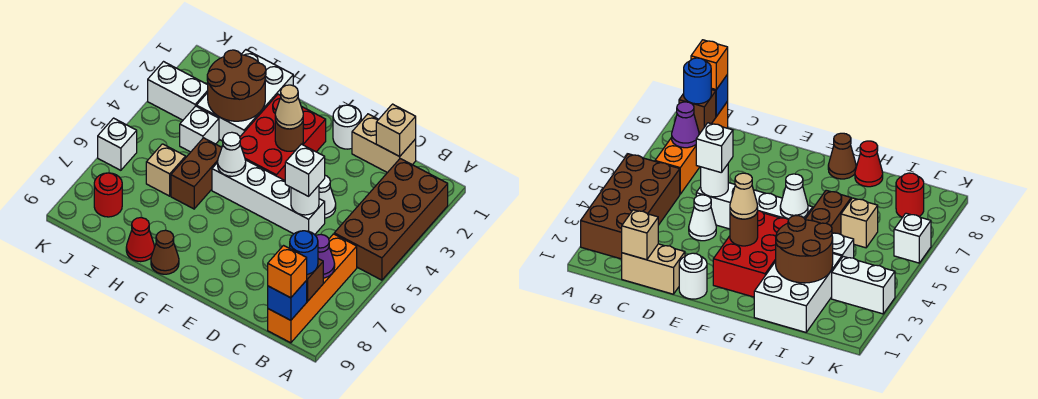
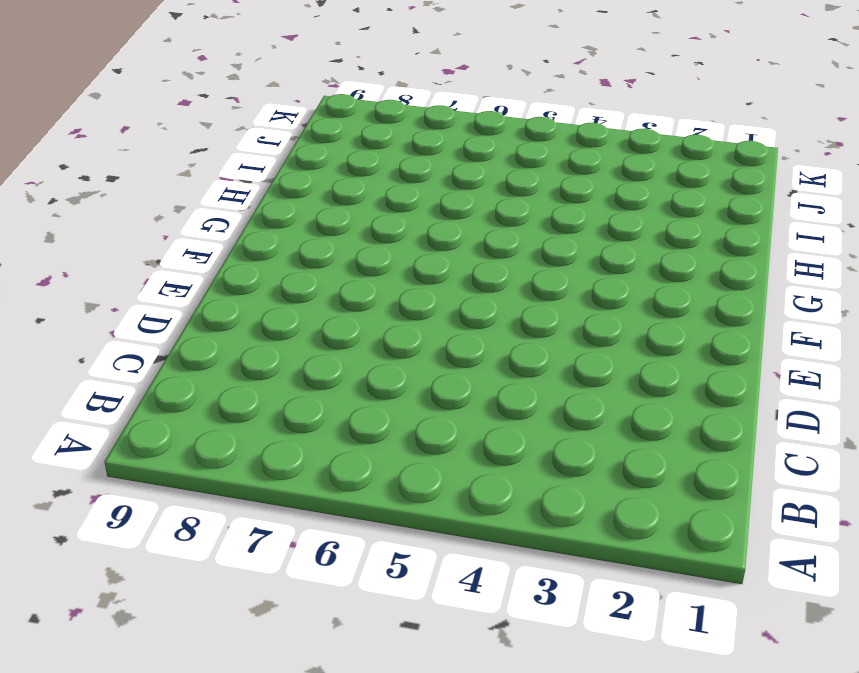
none -> brown brick A2:B5 level 1
none -> orange brick B6:B9 level 1
none -> tan brick C1:D1 level 1

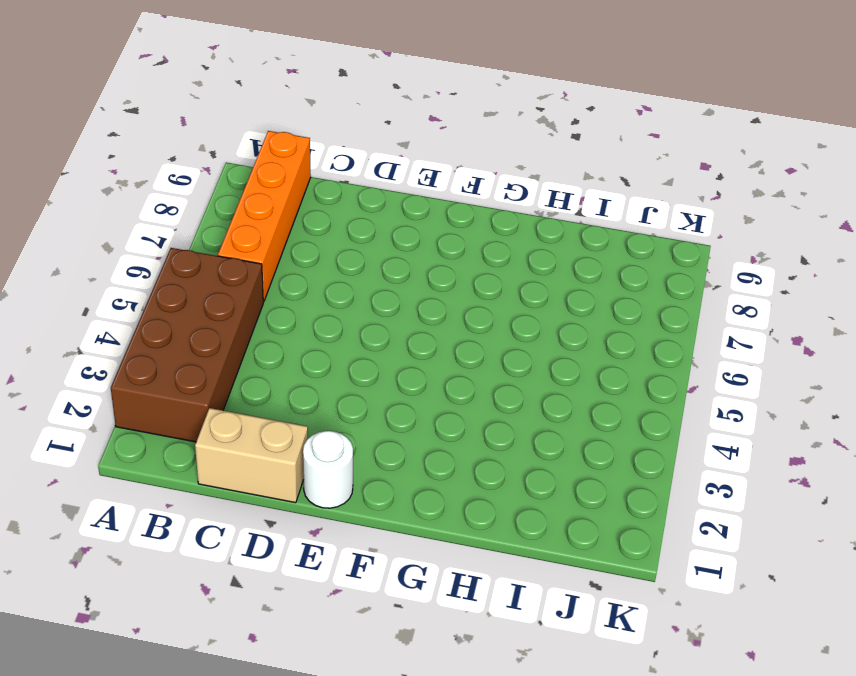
none -> white cone D4 level 1
none -> white brick D5:G5 level 1
none -> red brick F2:G4 level 1

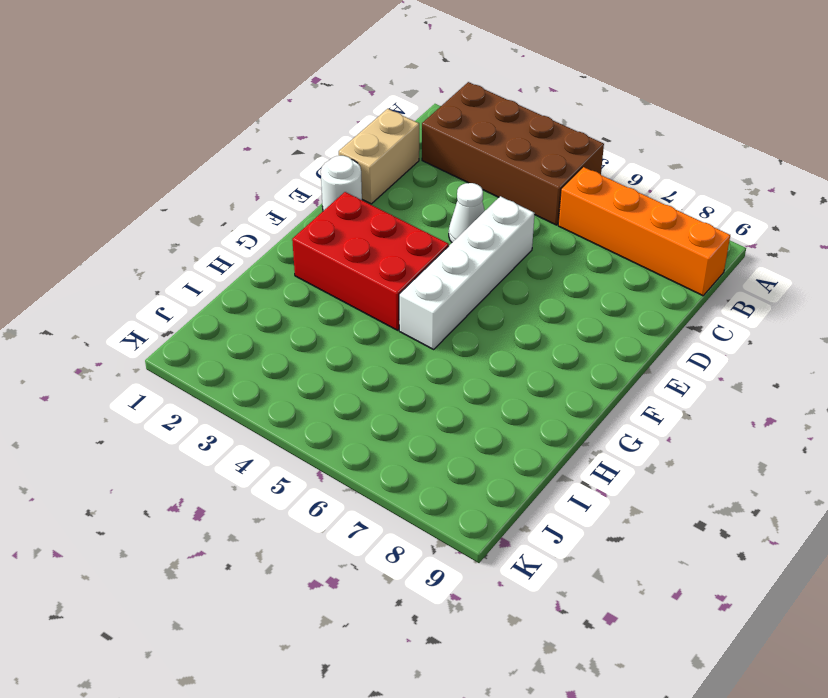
none -> brown cone G9 level 1
none -> white brick H1:I3 level 1
none -> brown brick H5:H6 level 1

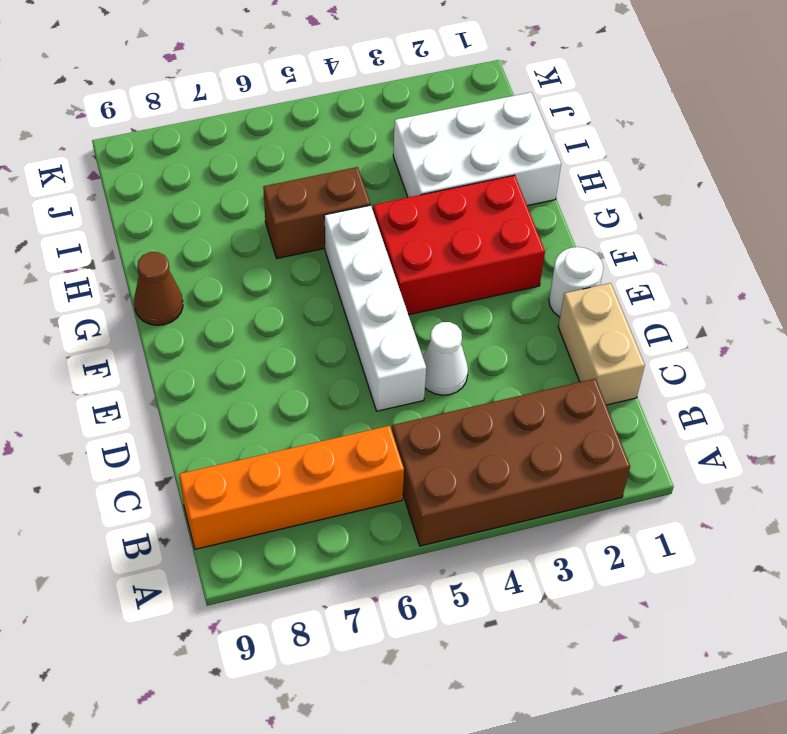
none -> red cone H9 level 1
none -> white brick I4 level 1
none -> tan brick I6 level 1

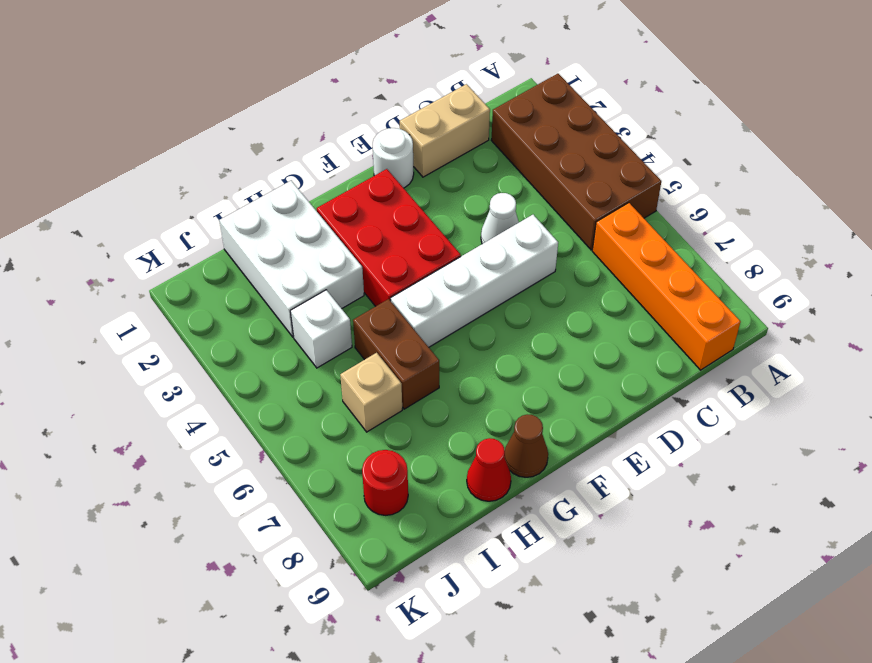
none -> white brick J3:K3 level 1
none -> white brick K6 level 1
none -> purple cone B7 level 2

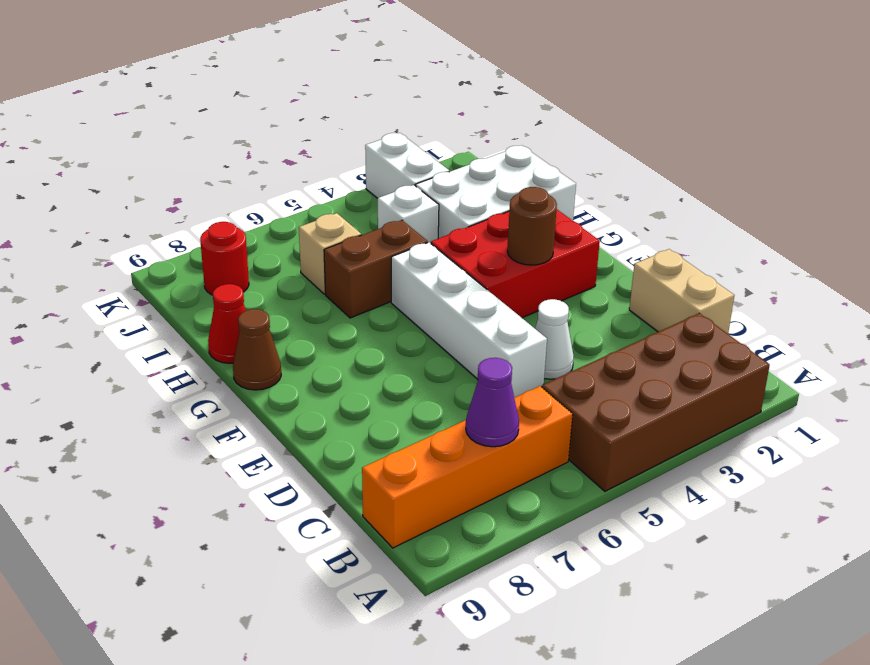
none -> white round brick E1 level 1
none -> white brick K6 level 1
none -> brown brick B8 level 2

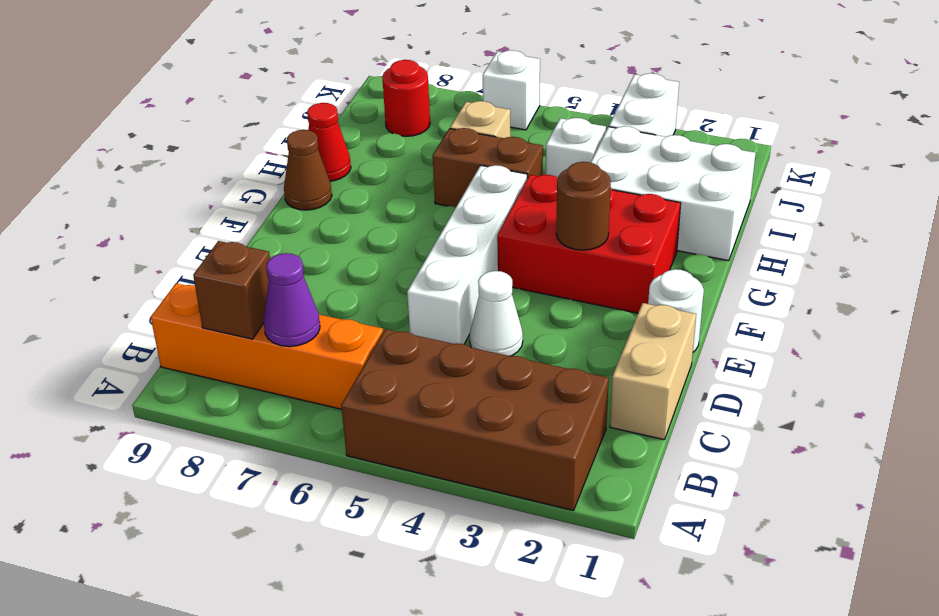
none -> blue brick B9 level 2
none -> tan brick C1 level 2
none -> white round brick D5 level 2

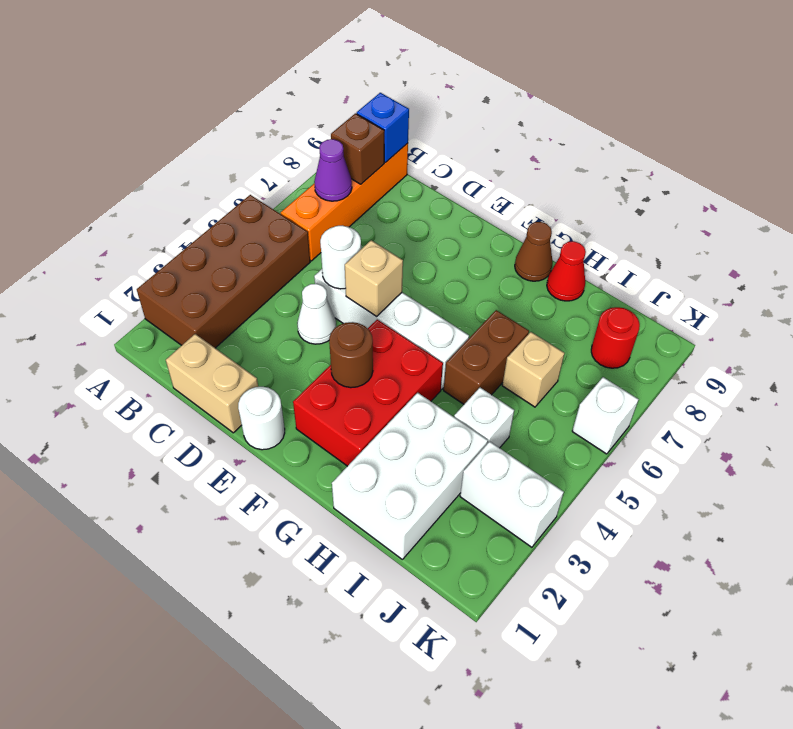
tan brick E5 level 2 -> tan brick C1 level 2
none -> white cone G5 level 2
none -> brown round brick H2:I3 level 2
none -> blue round brick B8 level 3

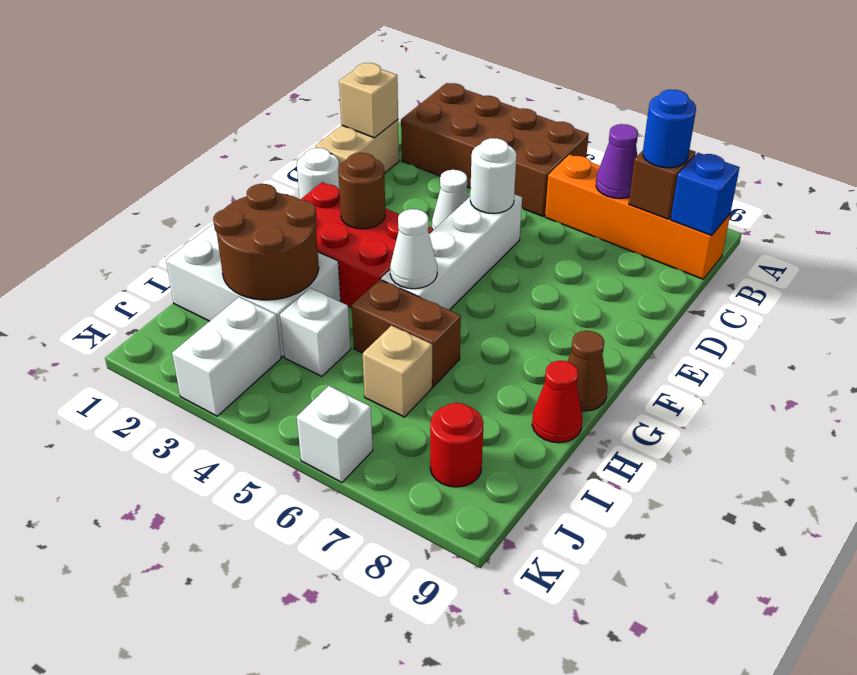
none -> orange brick B9 level 3
none -> white brick D5 level 3
none -> tan cone F3 level 3

